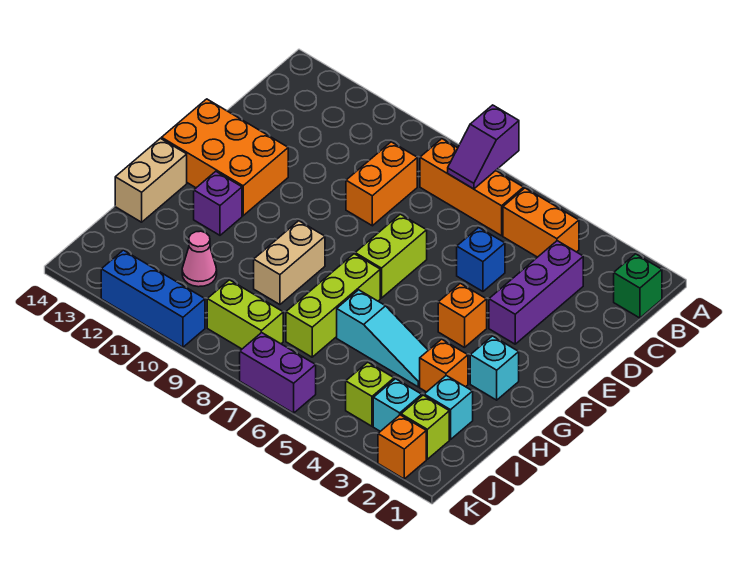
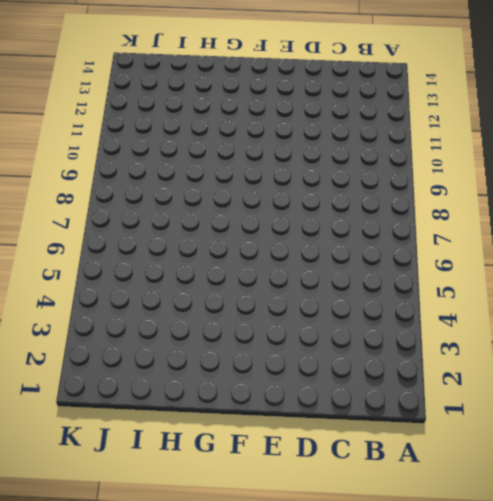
none -> green brick B1 level 1
none -> orange brick B4:B5 level 1
none -> orange brick B6:B8 level 1

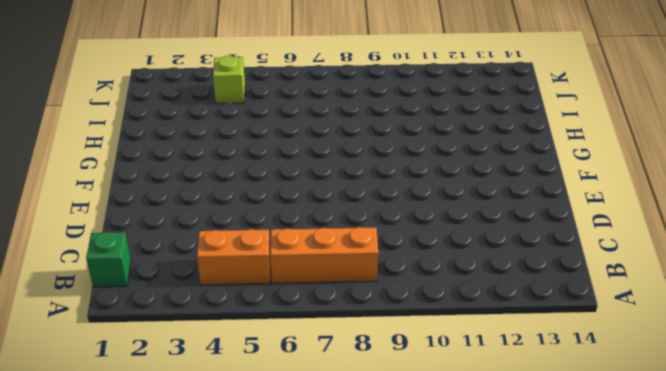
none -> purple brick C3:E3 level 1
none -> orange brick C9:D9 level 1
none -> blue brick D5 level 1

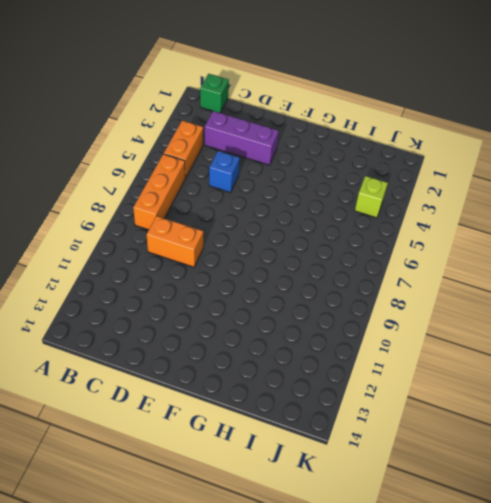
none -> lime brick E7:F7 level 1
none -> orange brick E12:F14 level 1
none -> orange brick F4 level 1

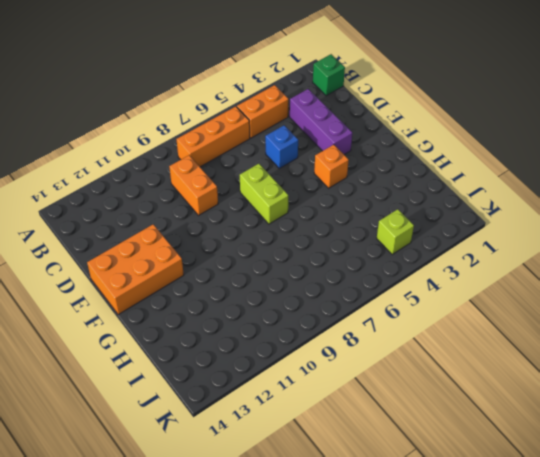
none -> cyan brick G2 level 1
none -> lime brick G7:I7 level 1
none -> tan brick G9:H9 level 1

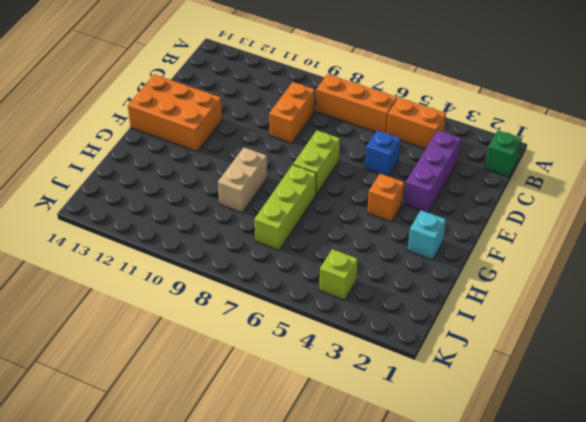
none -> purple brick G12 level 1
none -> tan brick G14:H14 level 1
none -> orange brick H3 level 1

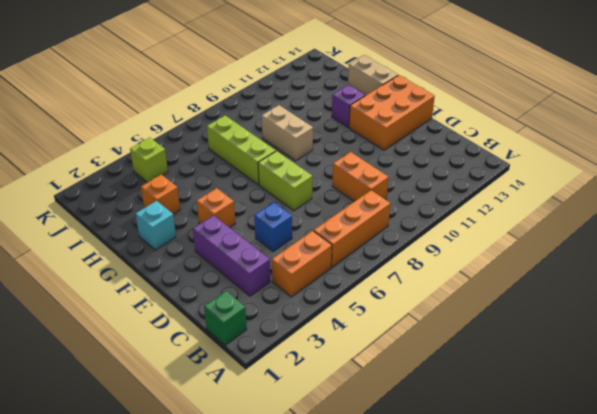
none -> cyan slope H4:H6 level 1 top 6
none -> cyan brick I2 level 1
none -> pink cone I11 level 1

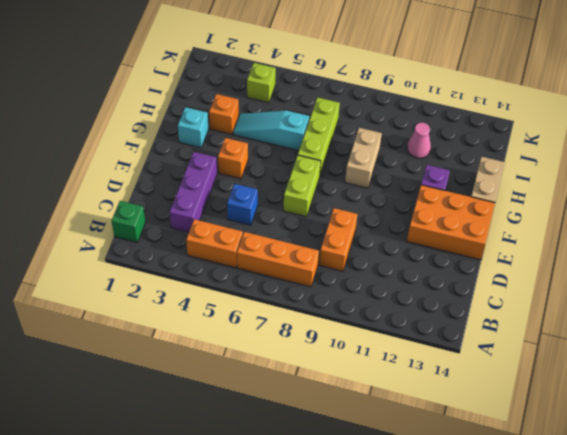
none -> cyan brick I2 level 1
none -> lime brick J2 level 1
none -> cyan brick J3 level 1

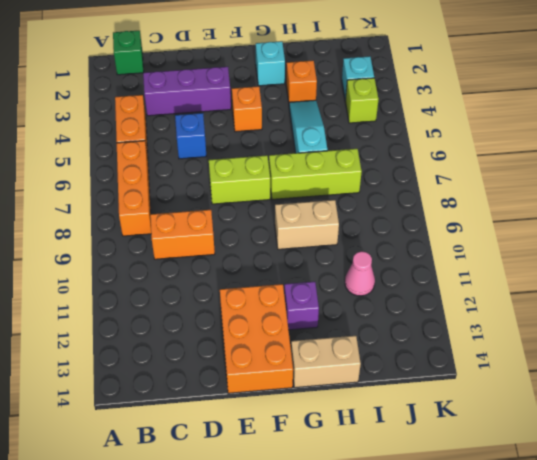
none -> cyan brick I2 level 1
none -> lime brick J2 level 1
none -> lime brick J8:J9 level 1

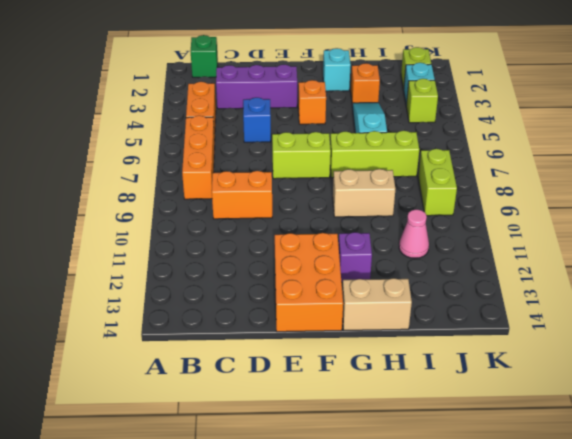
none -> cyan brick I2 level 1
none -> orange brick K2 level 1
none -> purple brick K6:K7 level 1

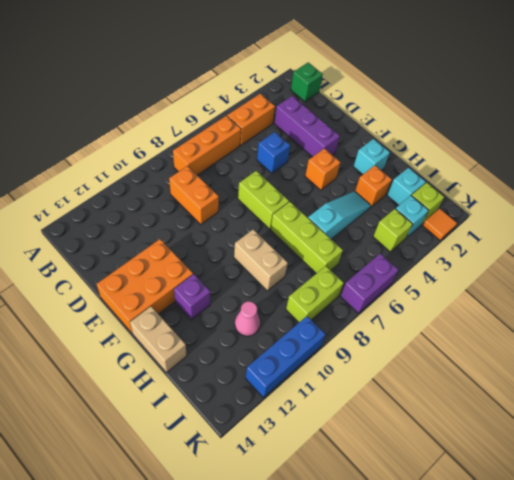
orange tile K2 level 1 -> orange brick K2 level 1
none -> purple slope A7:B7 level 2 top A

